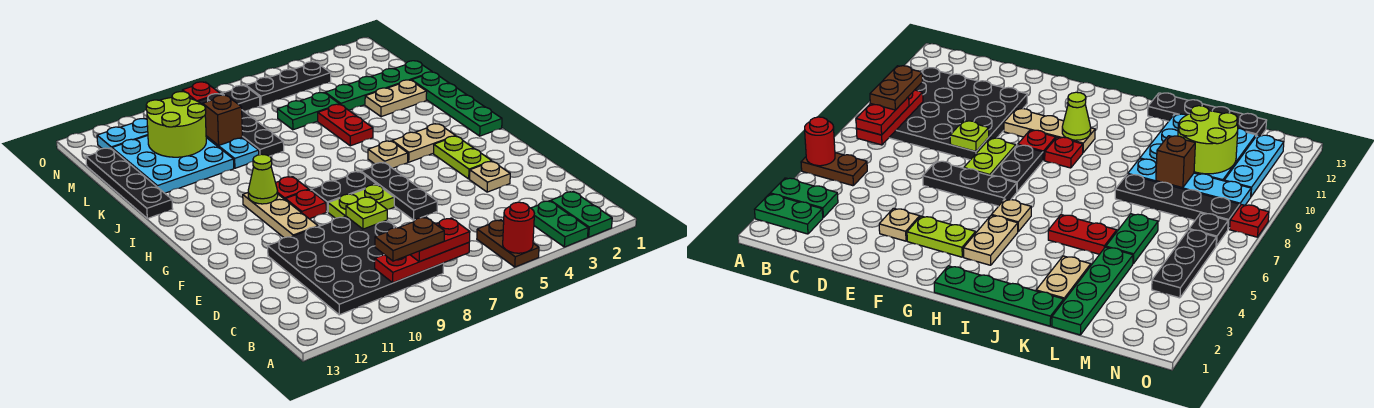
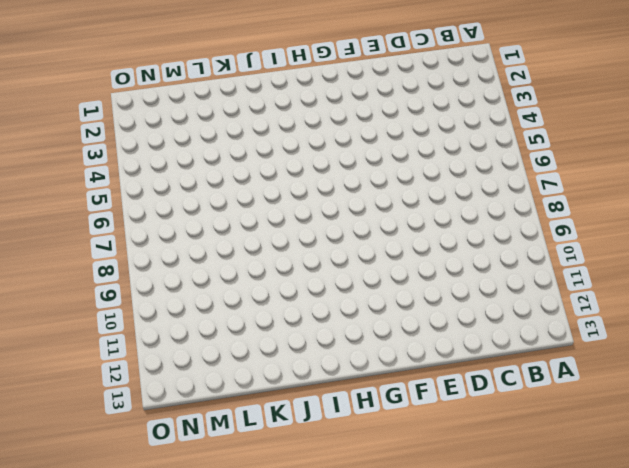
none -> green plate A2:B2 level 1
none -> green plate A3:B3 level 1
none -> brown plate A5:B5 level 1
none -> black plate B8:E11 level 1

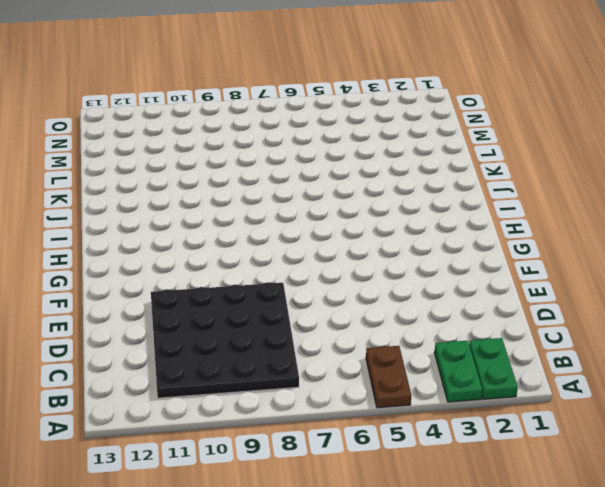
none -> tan plate E3 level 1
none -> black plate E6:G6 level 1
none -> lime plate F3:G3 level 1
none -> lime plate F7:F8 level 1

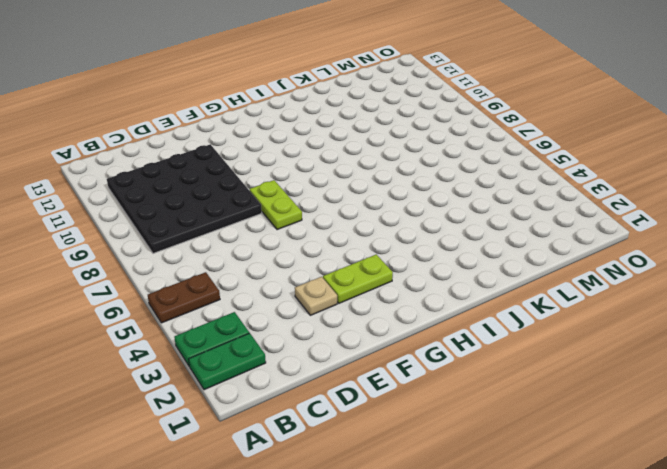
none -> black plate E6:G6 level 1
none -> tan plate F10:H10 level 1
none -> black plate G7:G8 level 1
none -> red plate G9 level 1

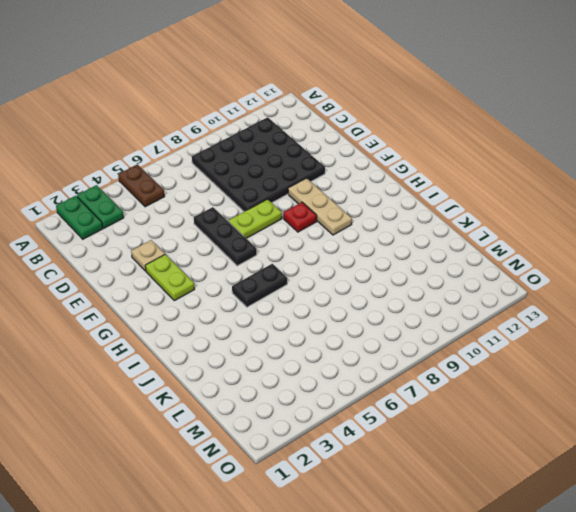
black plate I5:I6 level 1 -> black plate G7:G8 level 1
none -> green plate H1:K1 level 1
none -> tan plate H3:H4 level 1
none -> tan plate H5 level 1
none -> red plate H9 level 1

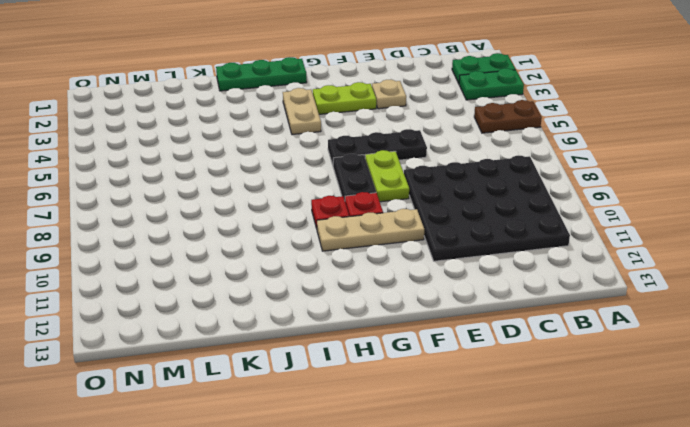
green plate H1:J1 level 1 -> green plate H1:K1 level 1
none -> tan plate H5 level 1
none -> red plate J5:K5 level 1
none -> black plate J13:M13 level 1
none -> tan plate K2:K3 level 1

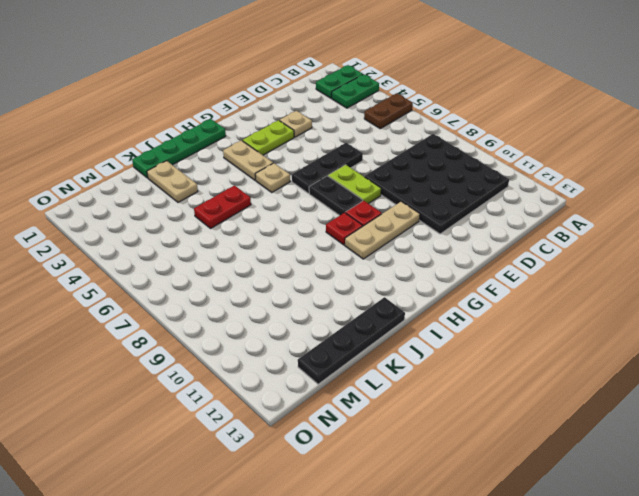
none -> black plate K8:N8 level 1
none -> cyan plate K9:N9 level 1
none -> cyan plate K10:M12 level 1
none -> green plate L1:L4 level 1

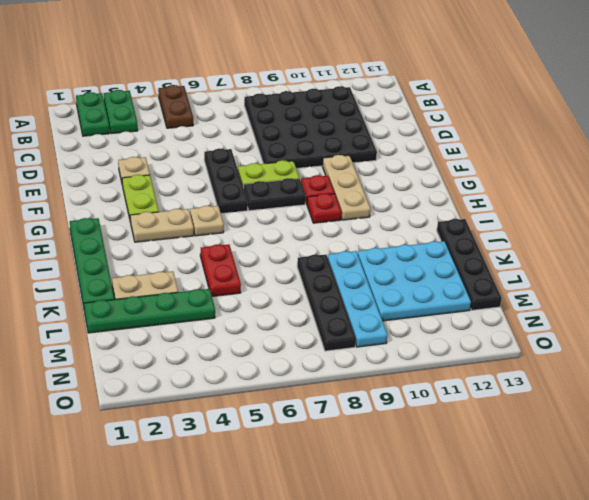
none -> green plate L5:L6 level 1
none -> black plate N4:N6 level 1
none -> black plate N7 level 1
none -> cyan plate N10:N12 level 1

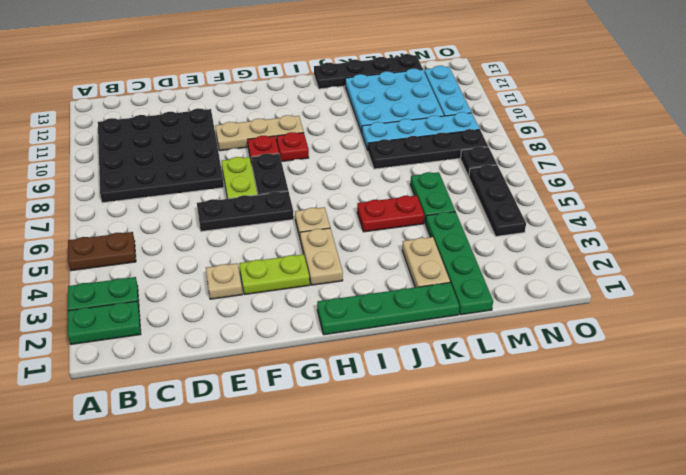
none -> red plate O8 level 1
none -> red round brick A5 level 2
none -> red plate B7:B9 level 2
none -> lime plate E8 level 2

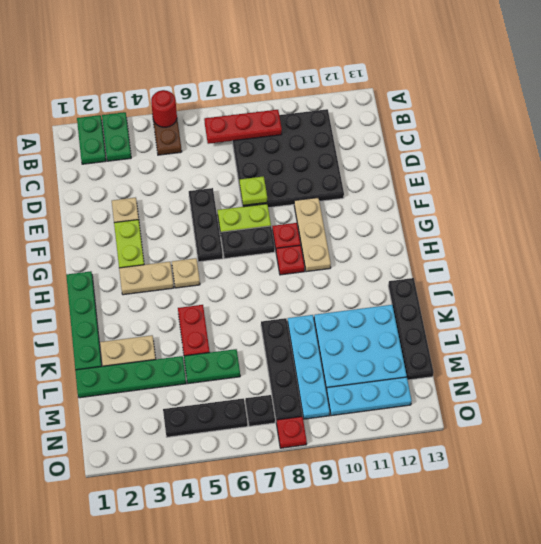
none -> lime cone H10 level 2
none -> brown brick L9 level 2
none -> lime round brick L10:M11 level 2
none -> red plate B7:B8 level 3

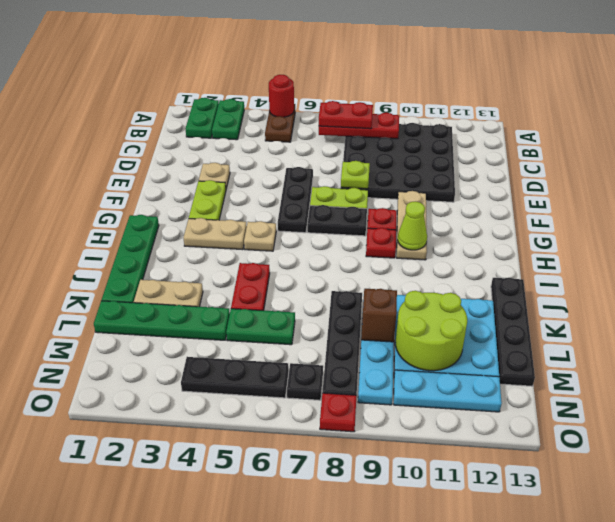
none -> brown plate B8:B9 level 4

